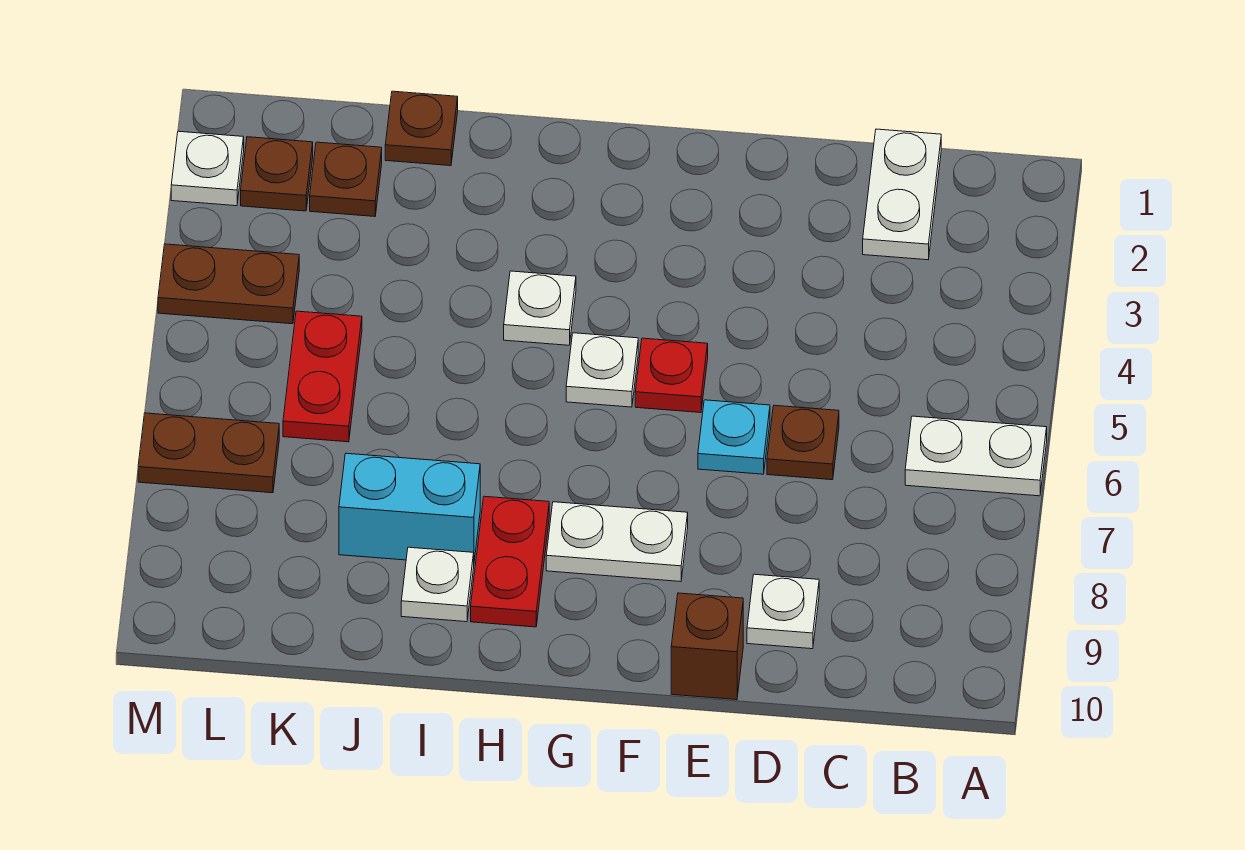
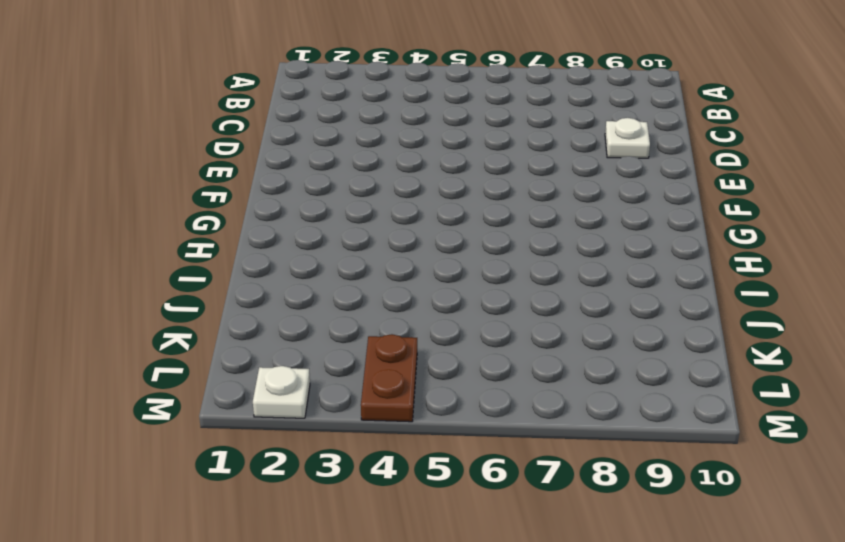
none -> white plate A6:B6 level 1
none -> white plate C1:C2 level 1
none -> brown plate D6 level 1

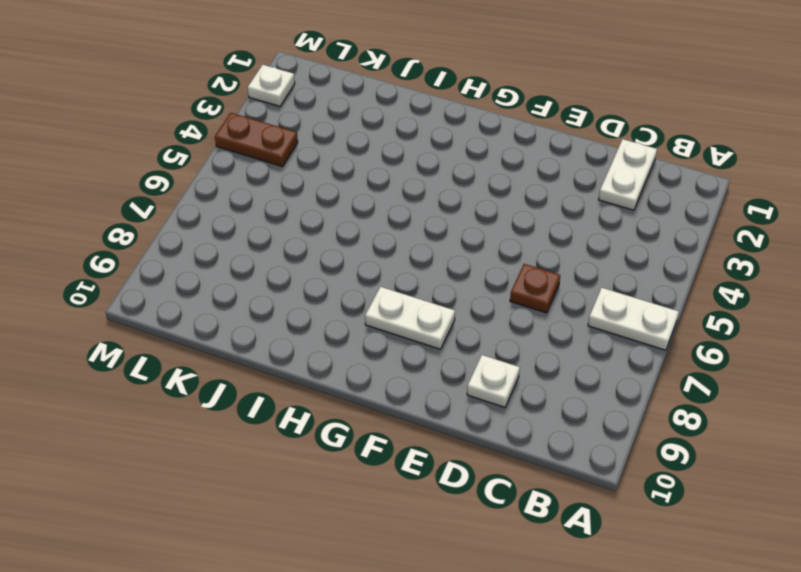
none -> cyan plate E6 level 1
none -> brown brick E10 level 1
none -> red plate F5 level 1

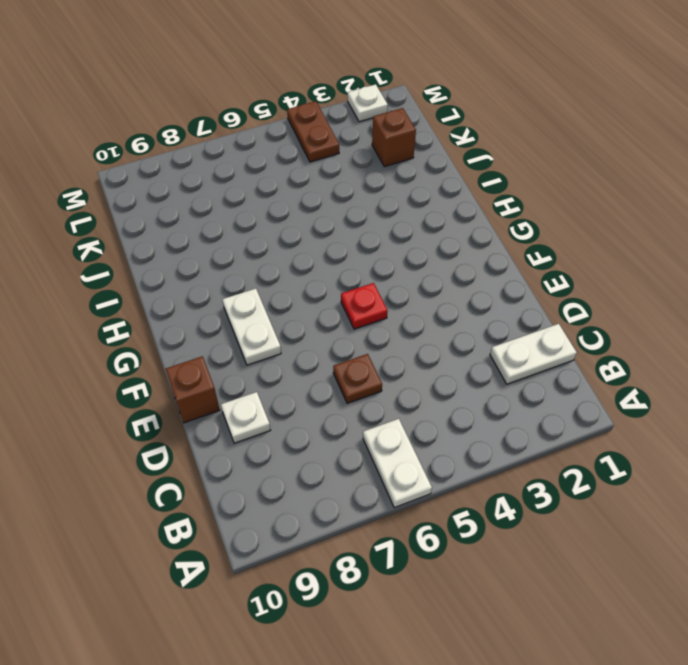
brown brick K2 level 1 -> brown plate K2 level 1
none -> cyan plate E6 level 1
none -> white plate G5 level 1
none -> white plate H4 level 1

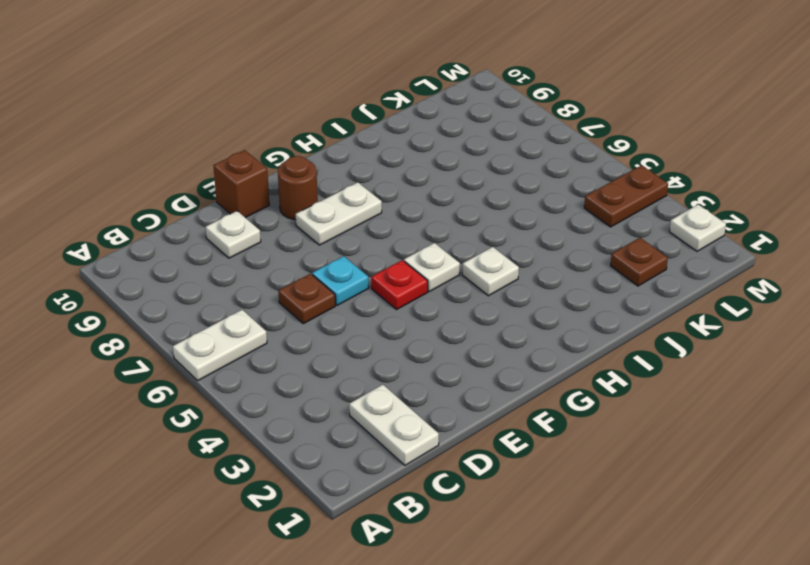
brown round brick F9 level 1 -> none
none -> red plate H8:H9 level 1
none -> cyan brick I8:J8 level 1
none -> white plate I9 level 1

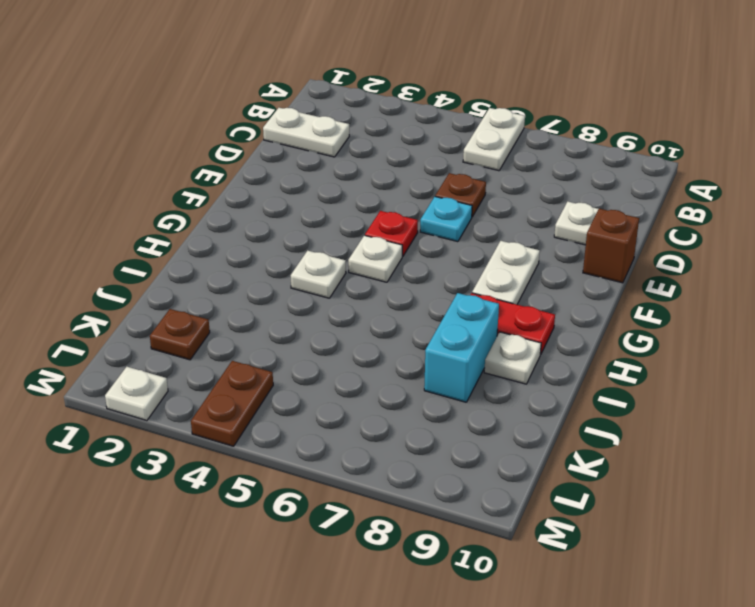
none -> brown plate J1 level 1
none -> red plate K5:K6 level 1
none -> brown plate L2 level 1

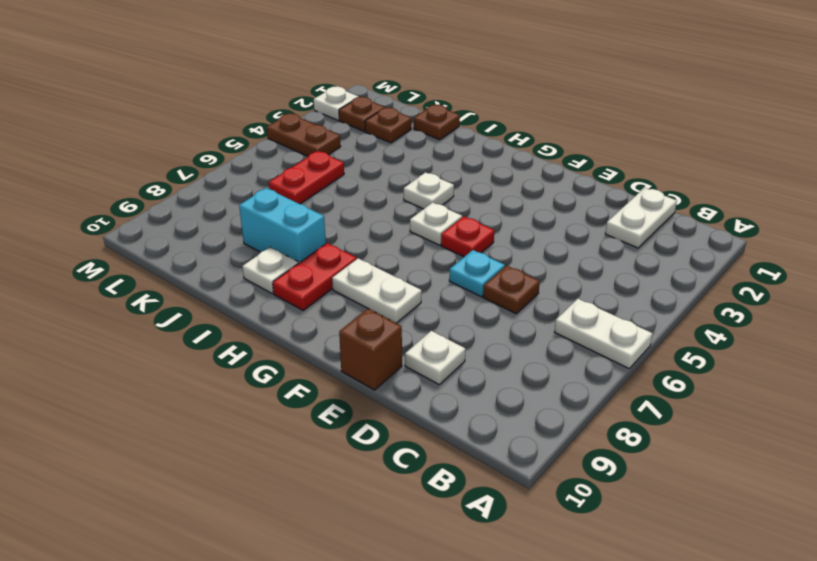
none -> brown plate L7:M7 level 1

